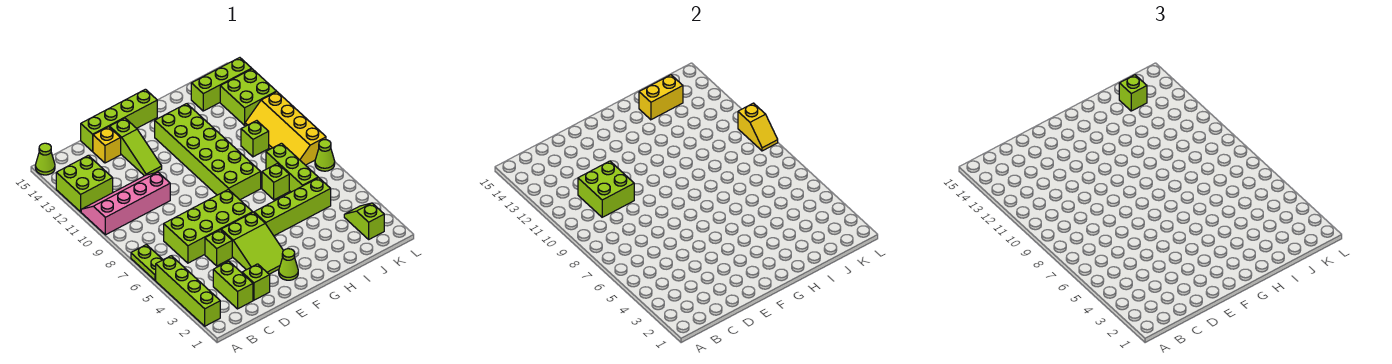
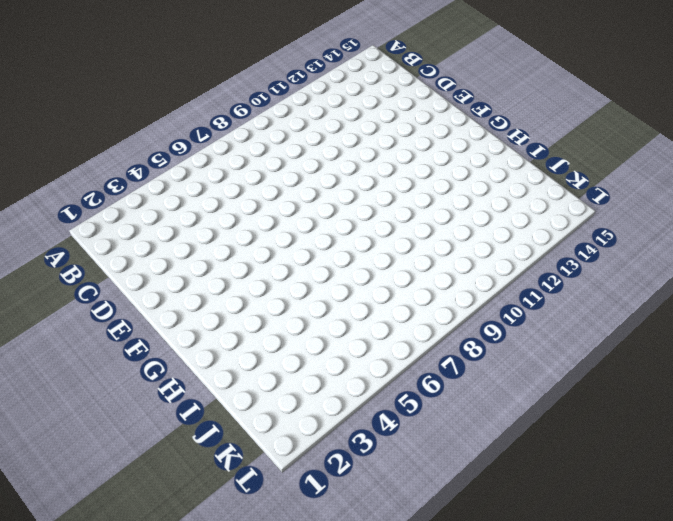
none -> lime brick A2:A5 level 1
none -> lime plate A6:A7 level 1
none -> pink slope A10:D11 level 1 top 10

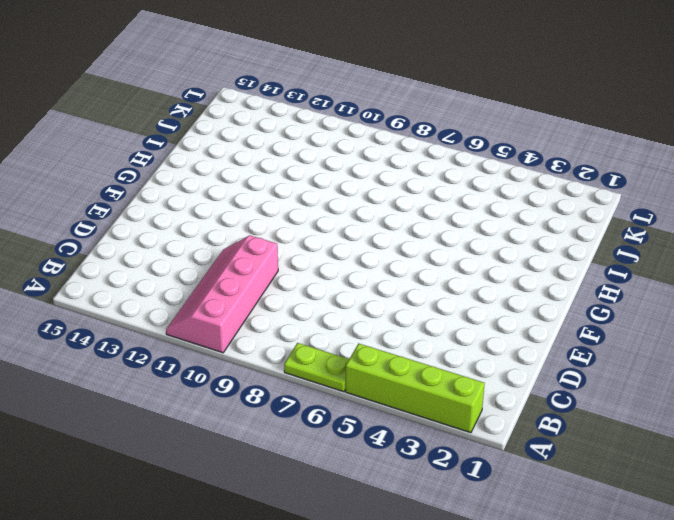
none -> lime brick A12:B13 level 1
none -> lime cone A15 level 1
none -> lime brick C2:C3 level 1

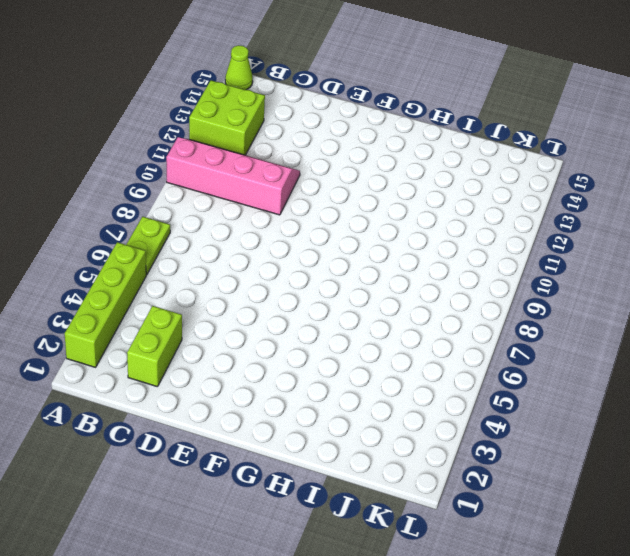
none -> lime brick C6:F7 level 1
none -> lime brick D2 level 1
none -> lime brick D5 level 1

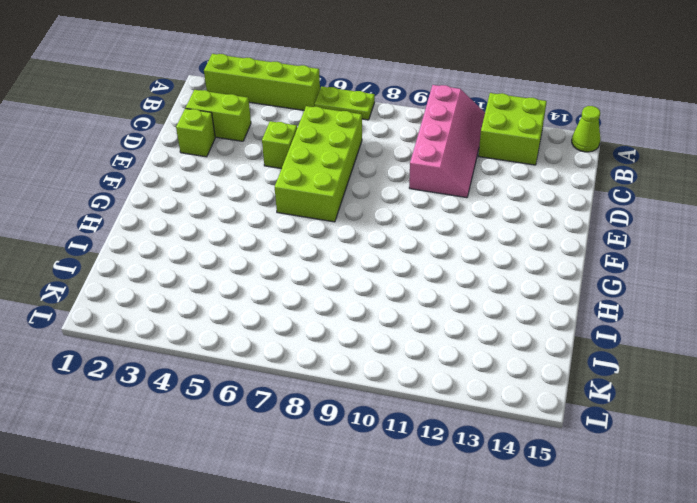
none -> yellow brick D14 level 1
none -> lime brick D15:G15 level 1
none -> lime slope E3:F5 level 1 top 5

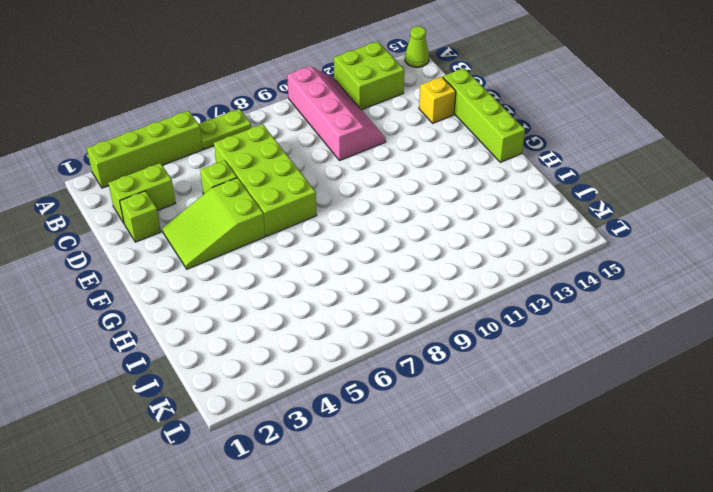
none -> lime slope E12:E14 level 1 top 14
none -> lime cone F2 level 1
none -> lime brick G5:J5 level 1

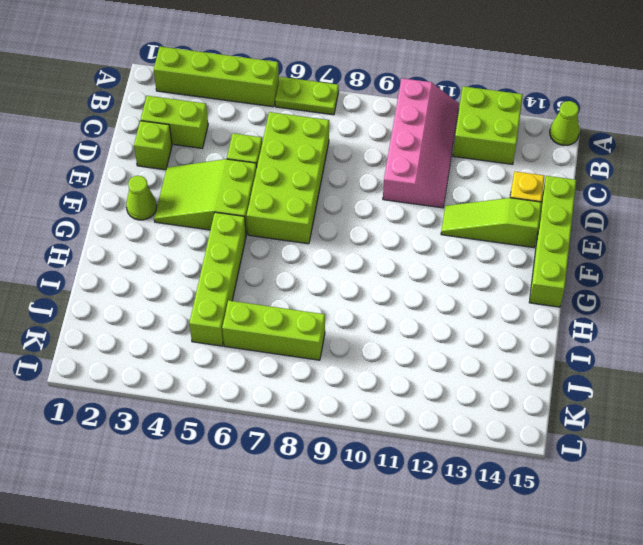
none -> lime brick G8:H13 level 1
none -> lime brick I7 level 1
none -> lime brick J10 level 1

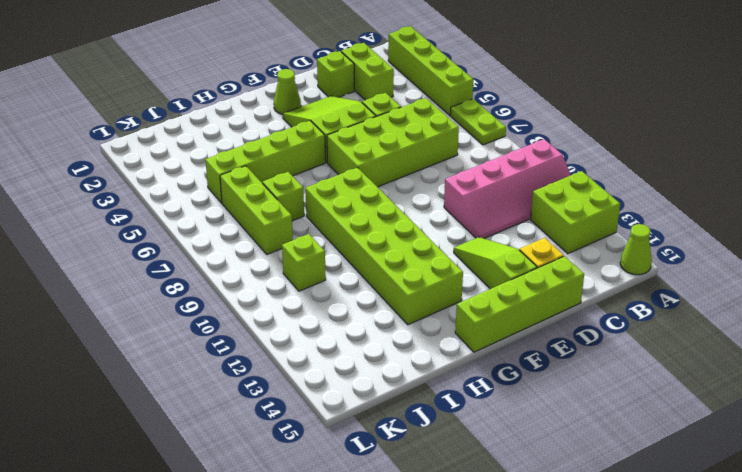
none -> lime brick J14:L14 level 1
none -> lime slope K2:K3 level 1 top 2
none -> yellow slope K8:L11 level 1 top L

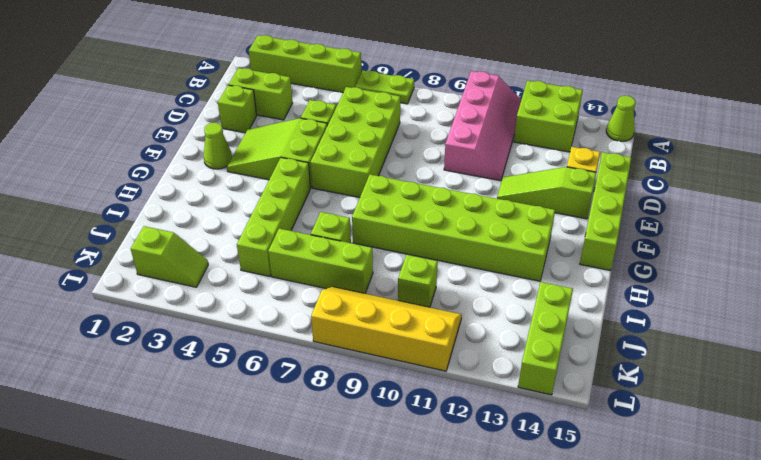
none -> lime brick K12:L13 level 1
none -> lime cone L7 level 1
none -> lime brick C10:D11 level 2

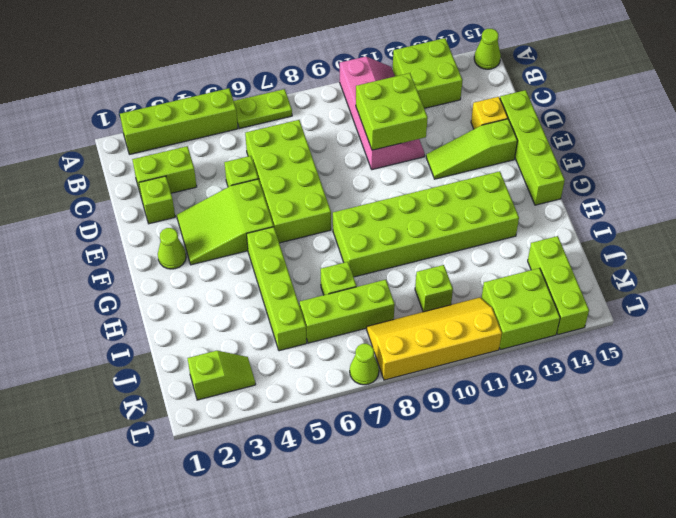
none -> yellow brick I14:J14 level 2
none -> yellow slope L9:L10 level 2 top 10
none -> lime brick J14 level 3

